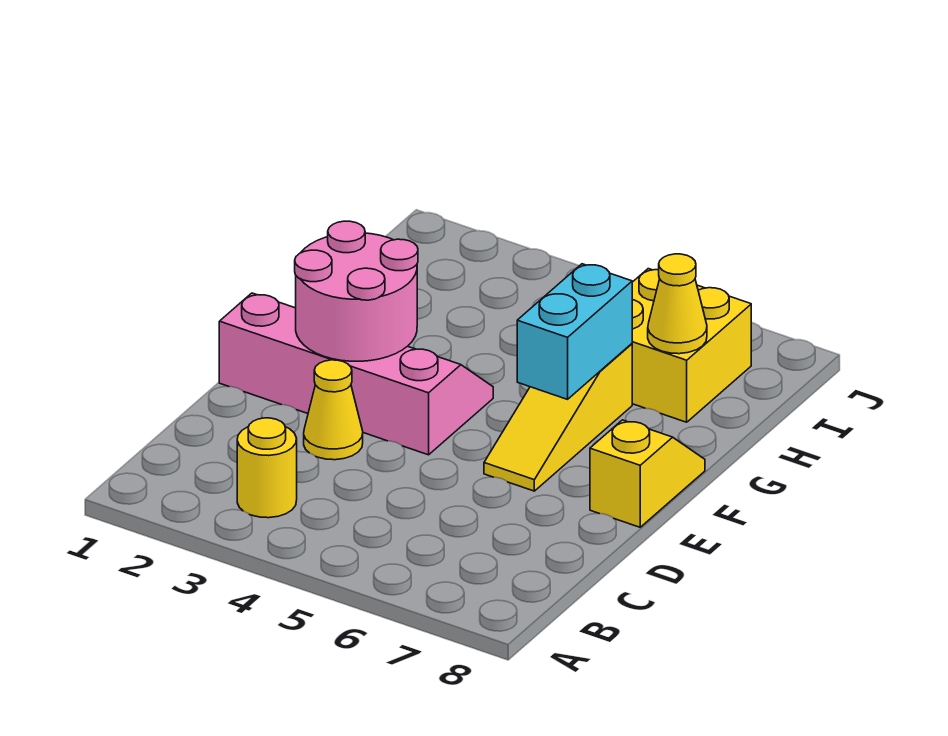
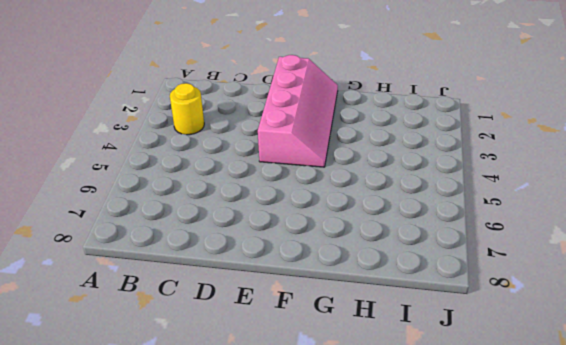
none -> yellow cone D3 level 1
none -> yellow slope E6:G6 level 1 top G

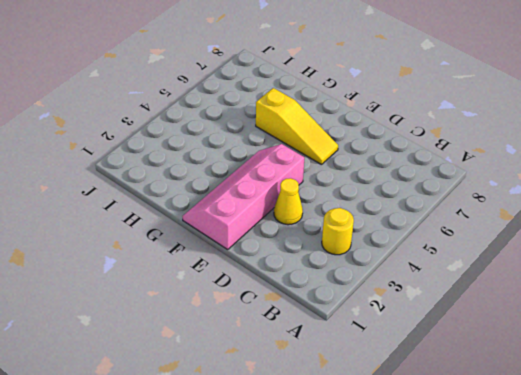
none -> yellow slope E8:F8 level 1 top E
none -> yellow brick H6:I7 level 1

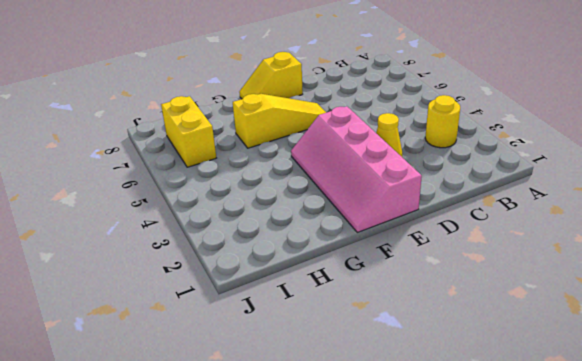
yellow brick I6:I7 level 1 -> yellow brick H6:I7 level 1
none -> pink round brick E2:F3 level 2
none -> cyan brick F6:G6 level 2

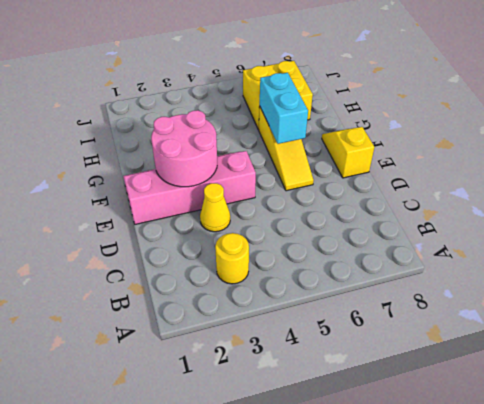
none -> yellow cone H7 level 2

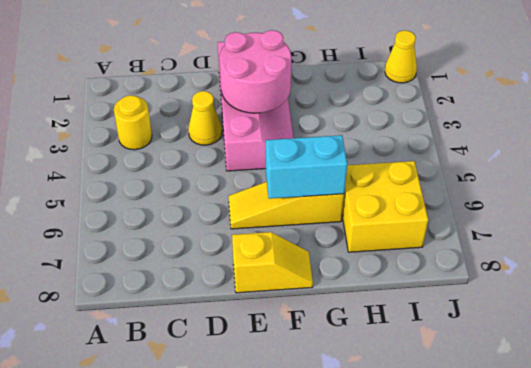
yellow cone J1 level 1 -> yellow cone H7 level 2

